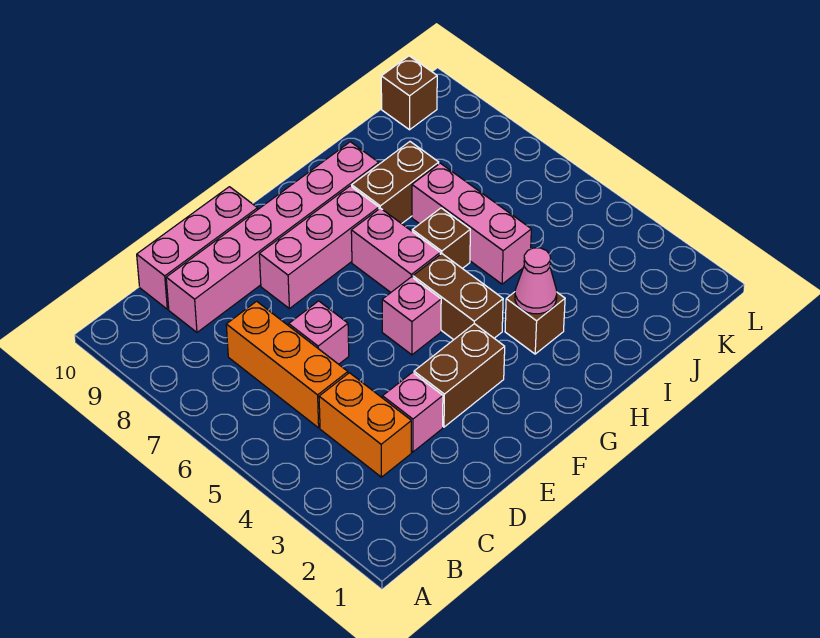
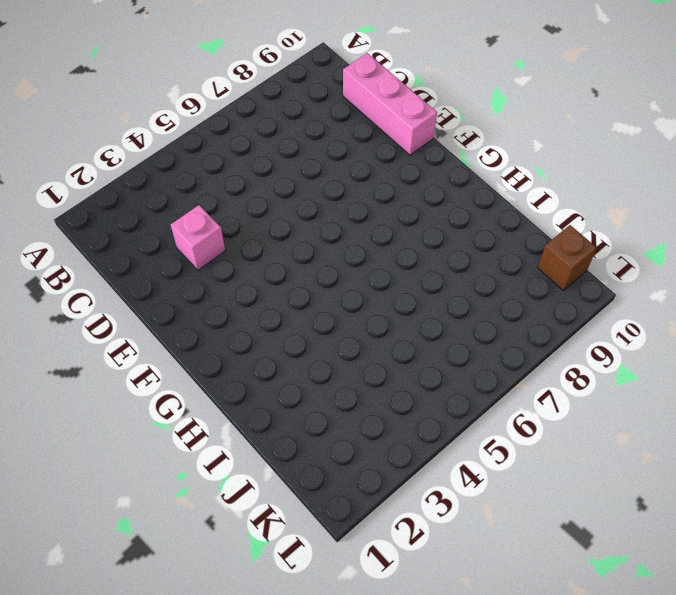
none -> orange brick C3:C4 level 1
none -> orange brick C5:C7 level 1
none -> pink brick C9:H9 level 1

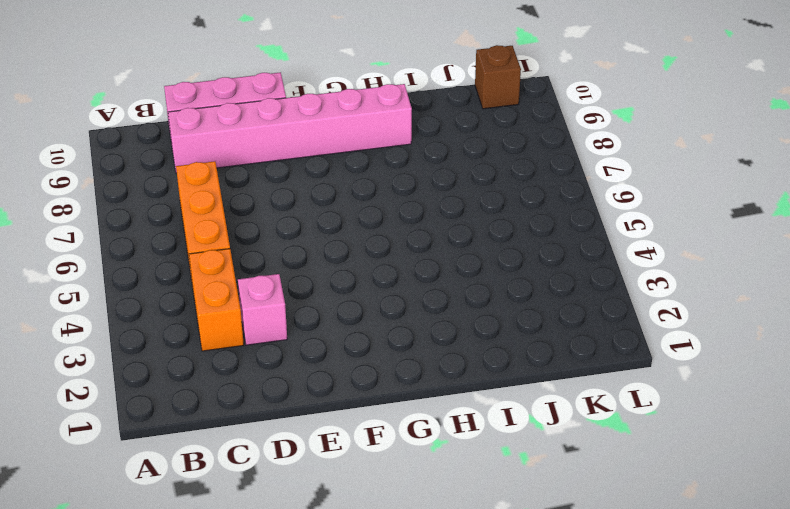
none -> pink brick D6 level 1
none -> brown brick E3:F3 level 1
none -> pink brick E8:G8 level 1

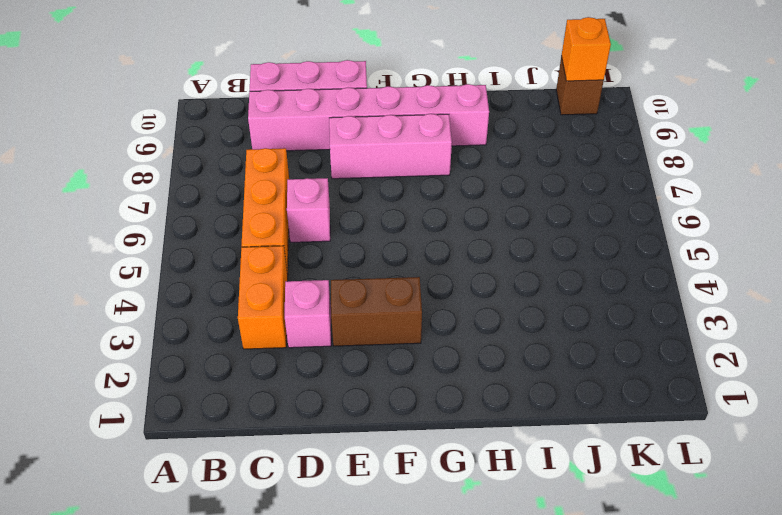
orange brick K10 level 2 -> none
none -> pink brick F5 level 1
none -> brown brick G4:G5 level 1
none -> pink brick G6:G7 level 1

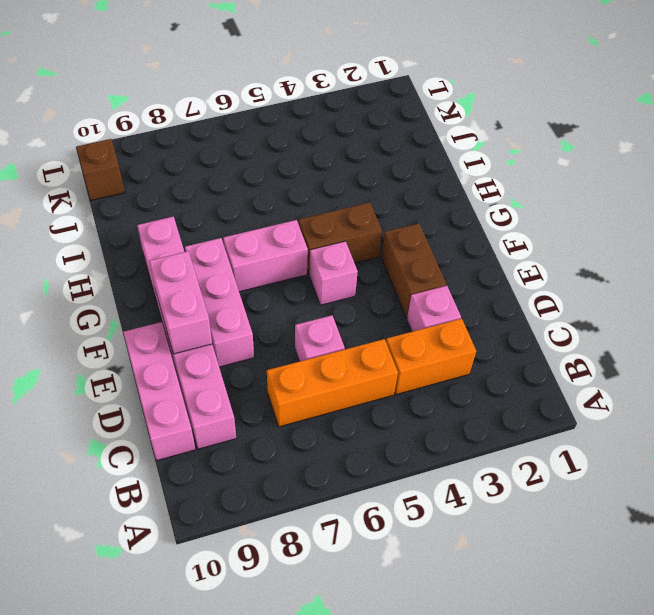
pink brick E9:F9 level 2 -> none
none -> brown brick H3 level 1
none -> brown brick H6 level 1
none -> brown brick H8:I8 level 1

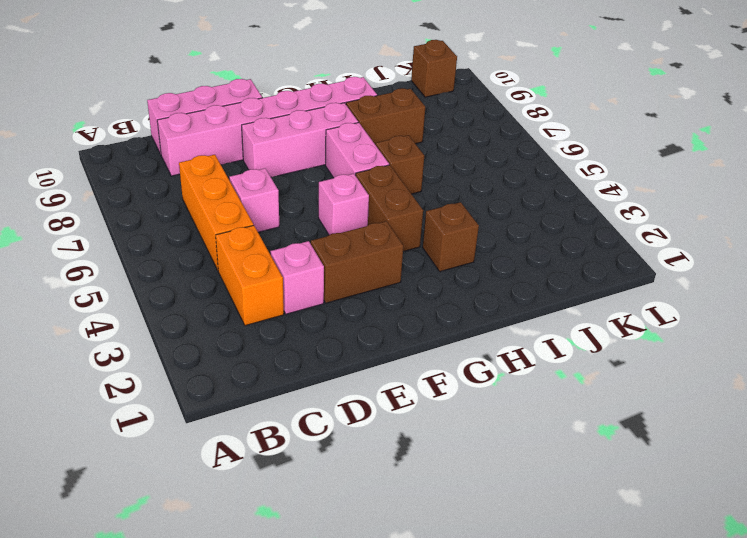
none -> pink brick I5:I7 level 1
none -> pink cone H3 level 2

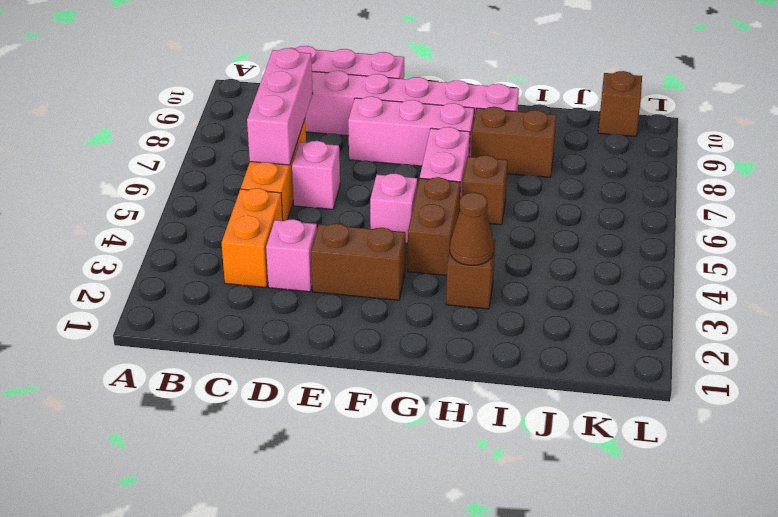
pink brick C6:C8 level 2 -> pink brick I5:I7 level 1
brown cone H3 level 2 -> pink cone H3 level 2

